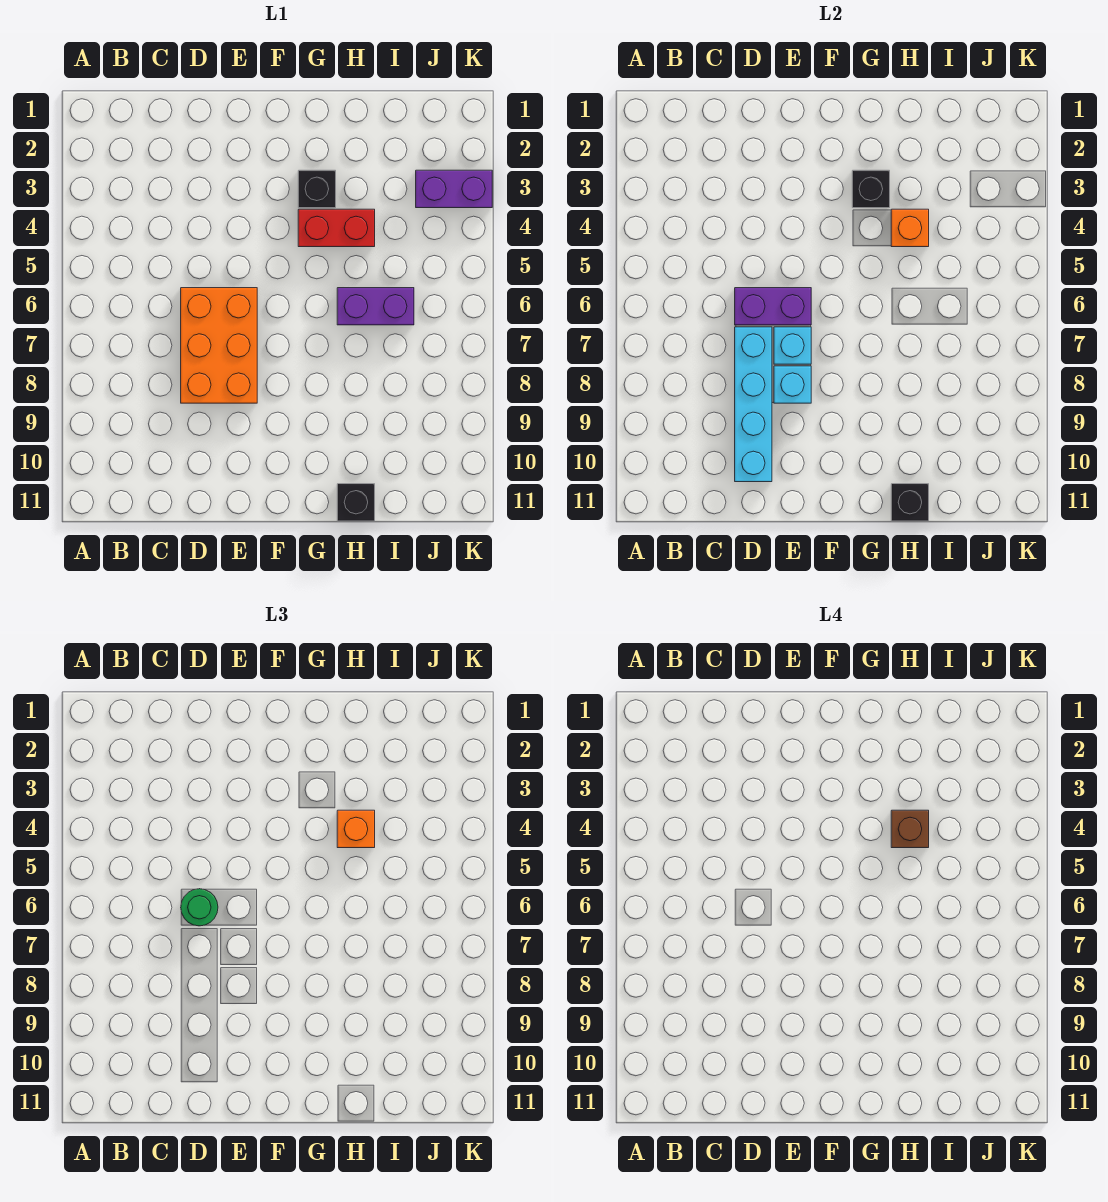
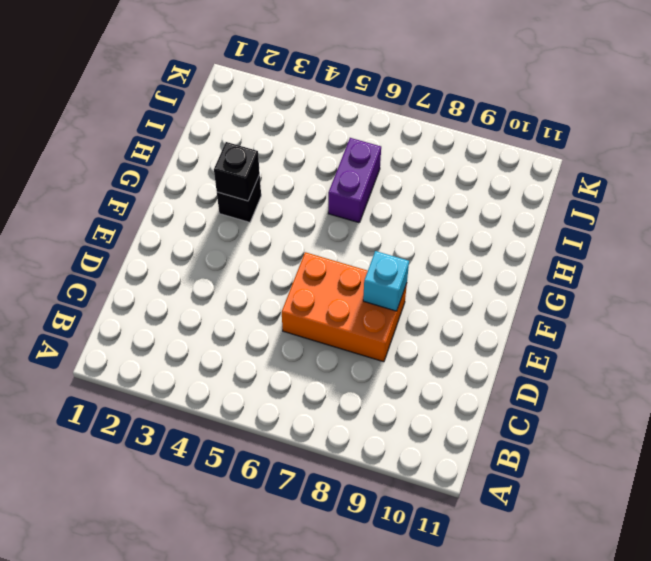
none -> red brick G4:H4 level 1
none -> black brick H11 level 1
none -> purple brick J3:K3 level 1

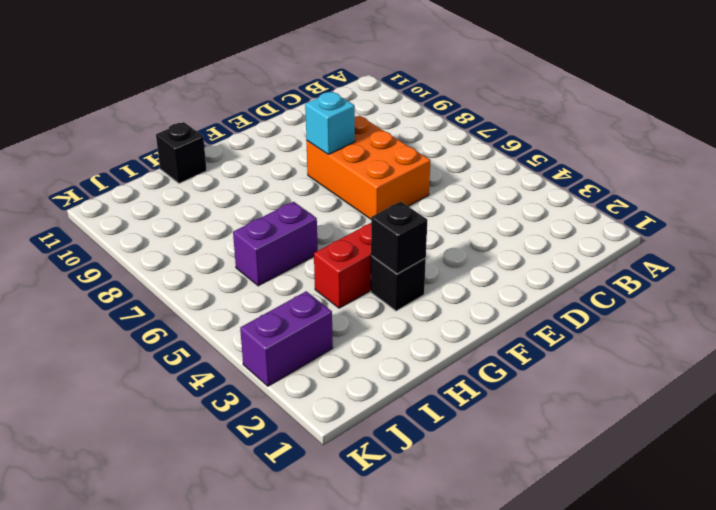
none -> purple brick D6:E6 level 2
none -> cyan brick D7:D10 level 2
none -> cyan brick E7 level 2

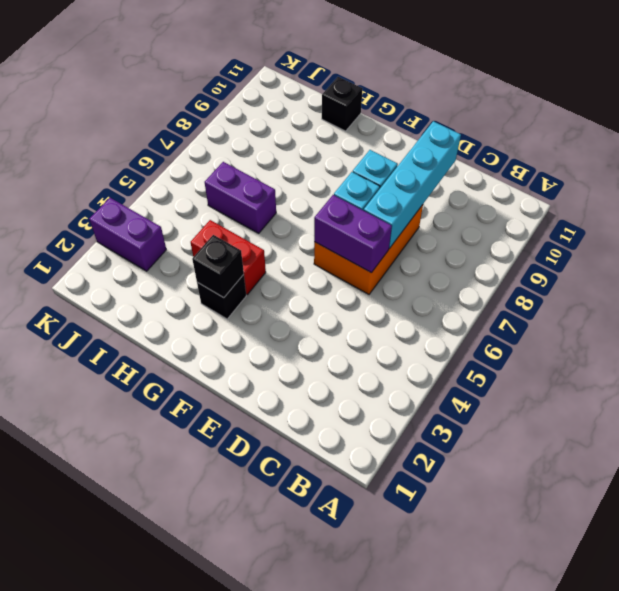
none -> orange brick H4 level 2
none -> black brick H11 level 2
none -> green round brick D6 level 3

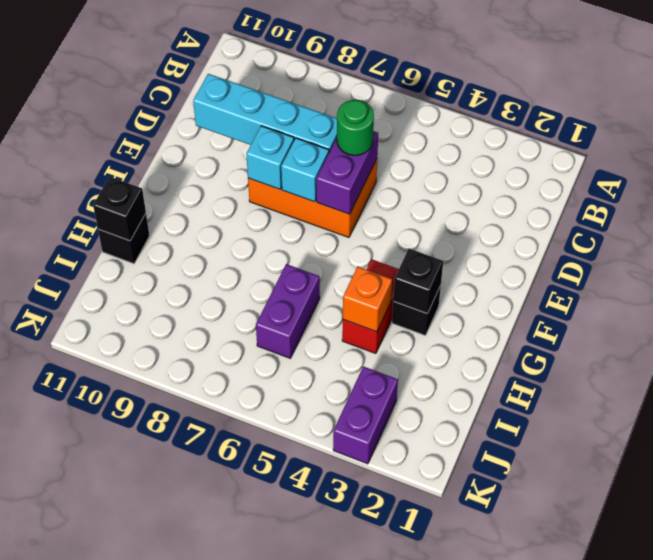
none -> orange brick H4 level 3
none -> brown brick H4 level 4

